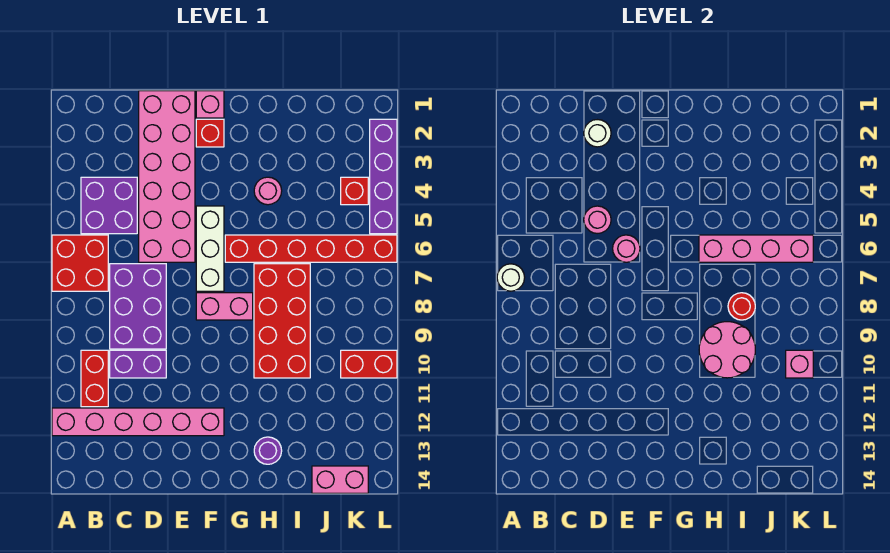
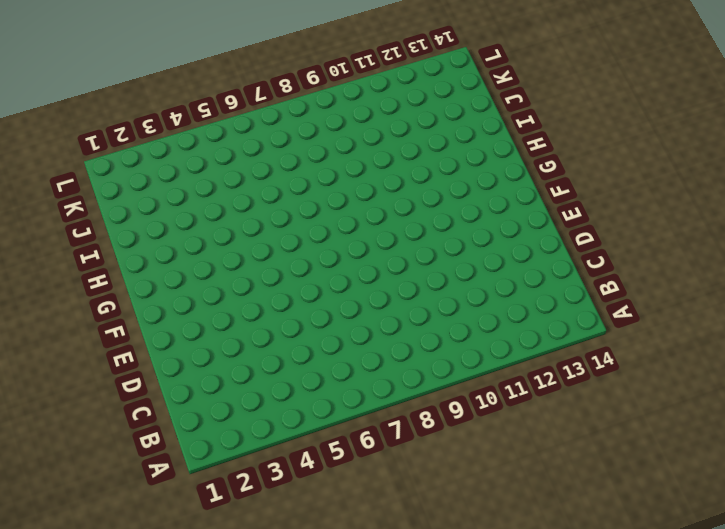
none -> red brick A6:B7 level 1
none -> pink brick A12:F12 level 1
none -> purple brick B4:C5 level 1

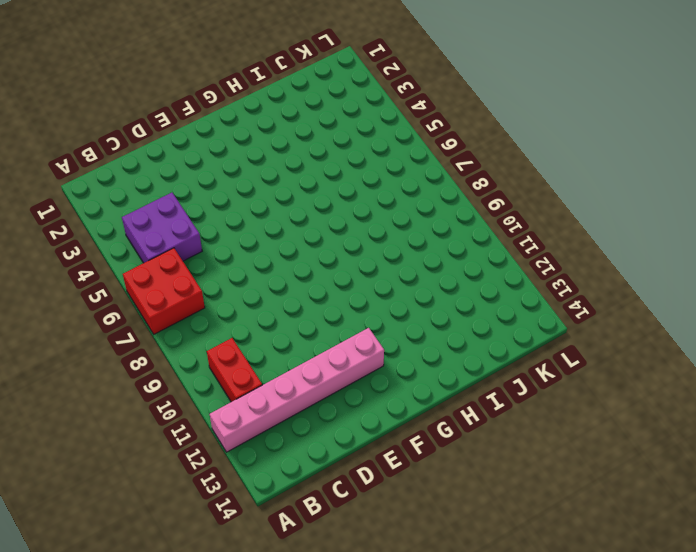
none -> purple brick C7:D9 level 1
none -> purple brick C10:D10 level 1
none -> pink brick D1:E6 level 1

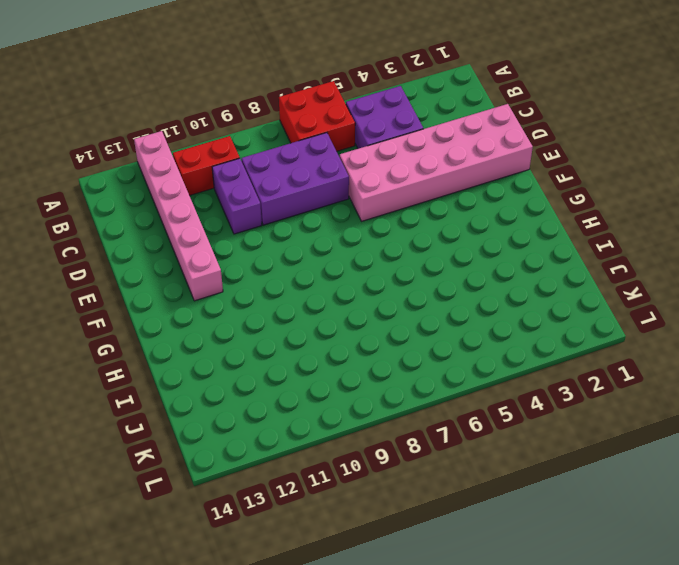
none -> pink brick F1 level 1
none -> red brick F2 level 1
none -> white brick F5:F7 level 1

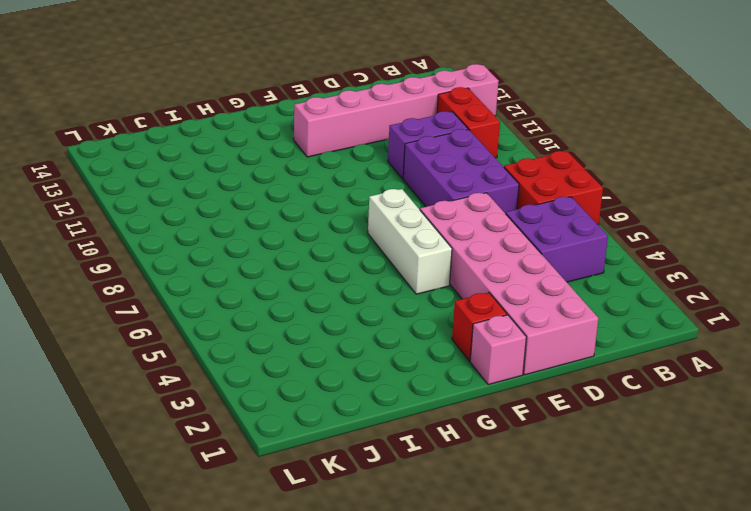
none -> pink brick F8:G8 level 1
none -> red brick G6:L6 level 1
none -> pink round brick H4 level 1

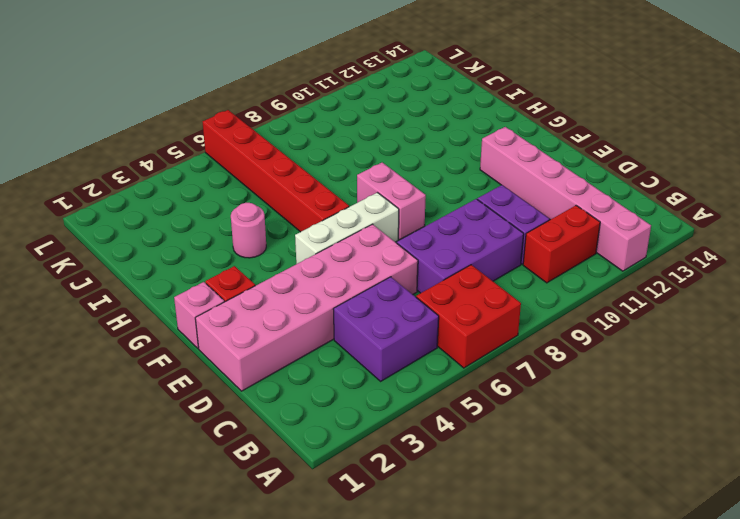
none -> red brick H7:I10 level 1
none -> purple round brick H13 level 1
none -> pink brick J14:K14 level 1

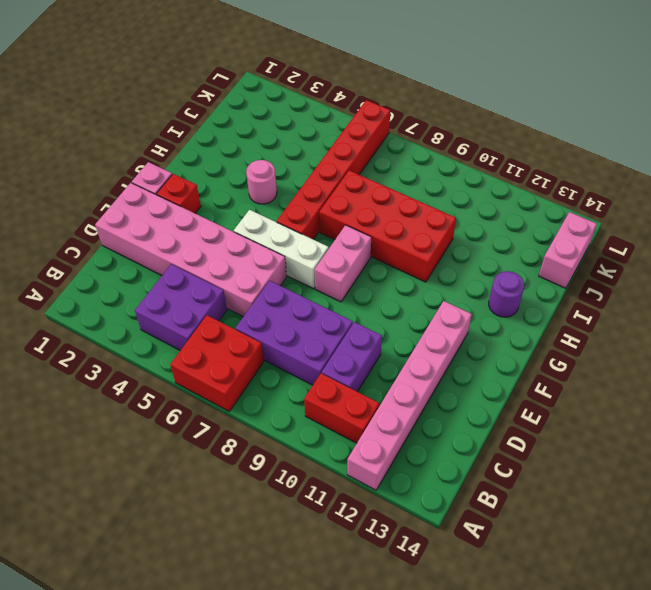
none -> red brick K4 level 1
none -> red brick K10:L10 level 1
none -> purple brick L2:L5 level 1

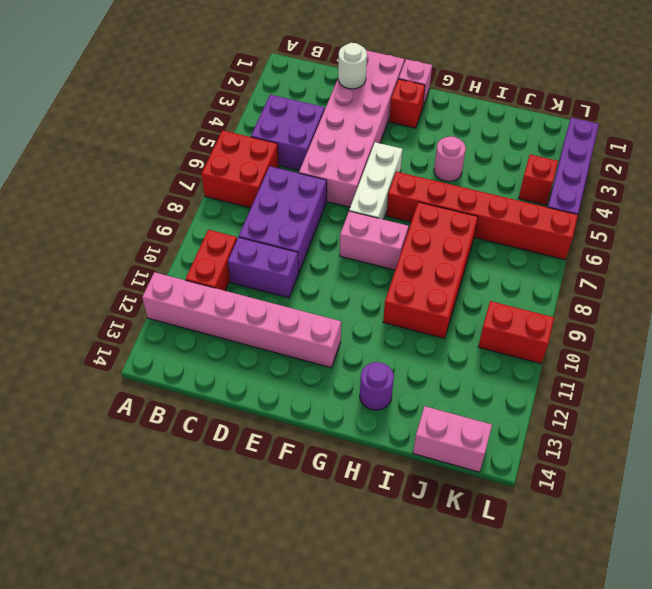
none -> white round brick A7 level 2
none -> pink round brick D5 level 2
none -> pink round brick E6 level 2

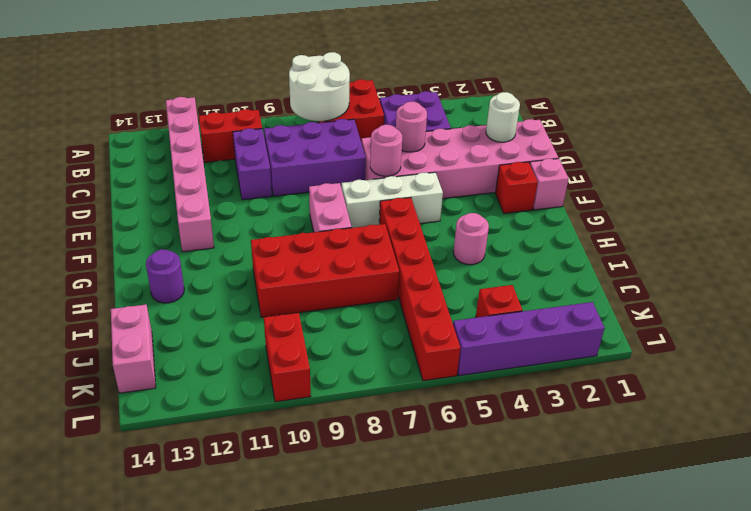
white round brick A7:B8 level 2 -> white round brick A7 level 2
none -> pink brick H6:K6 level 2
none -> pink round brick H9:I10 level 2
none -> red round brick I8 level 2

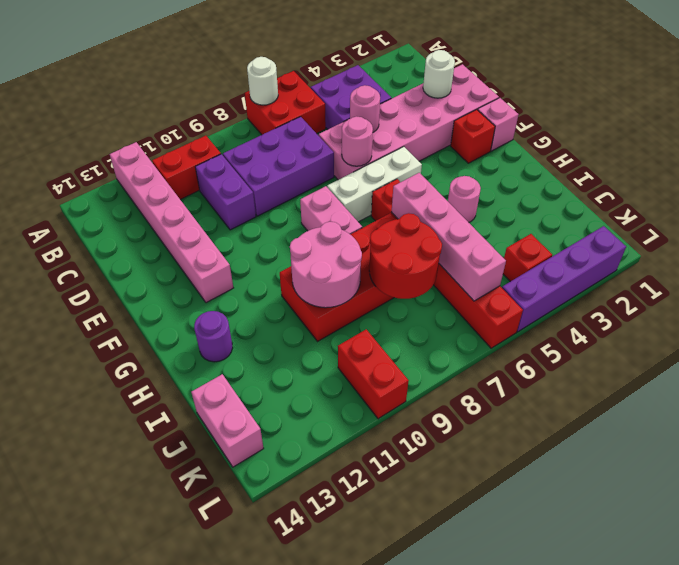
red round brick I7:J8 level 2 -> red round brick I8 level 2
none -> pink brick K10 level 2

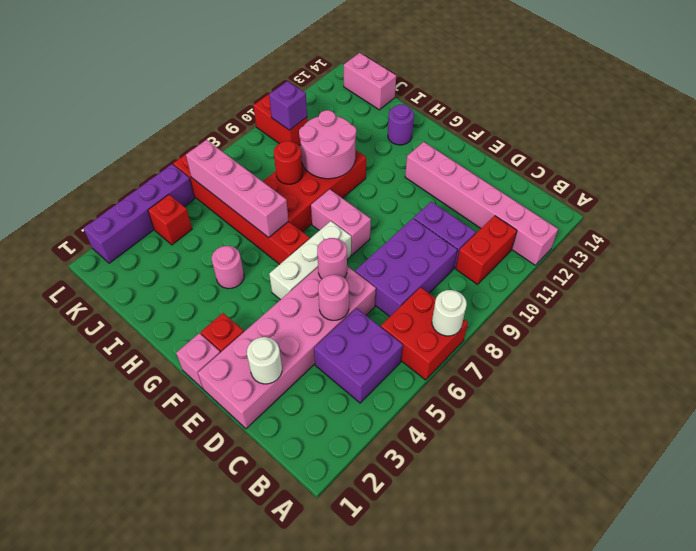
purple brick K10 level 2 -> pink brick K10 level 2

